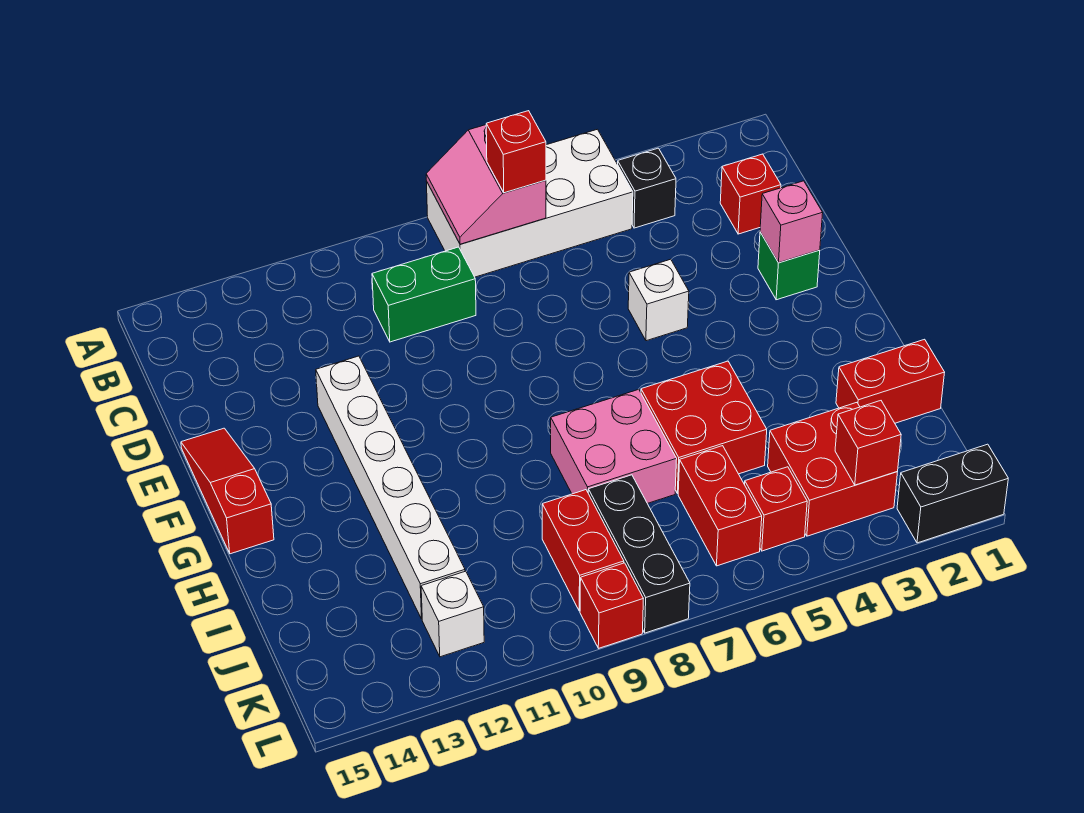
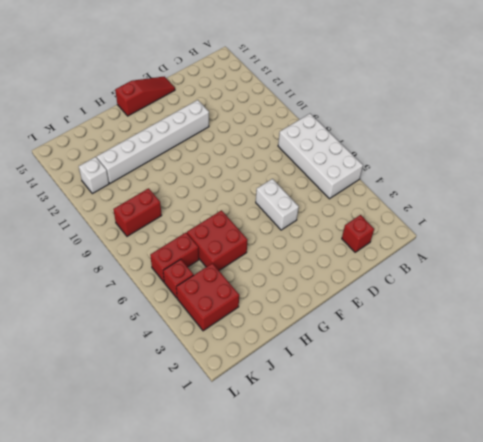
white brick E5:E6 level 1 -> white brick E5 level 1
none -> black brick B4 level 1
none -> green brick C9:C10 level 1
none -> green brick E2 level 1

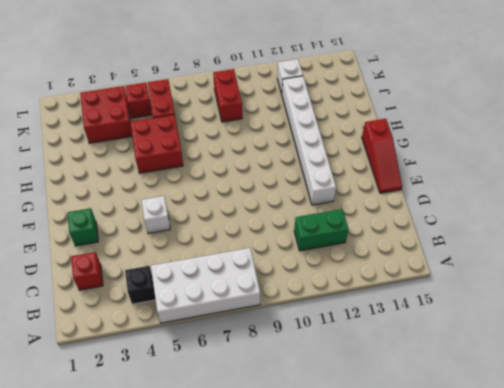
green brick C11:C12 level 1 -> green brick C9:C10 level 1
none -> pink brick H7:I8 level 1
none -> red brick I1:I2 level 1
none -> black brick J8:L8 level 1

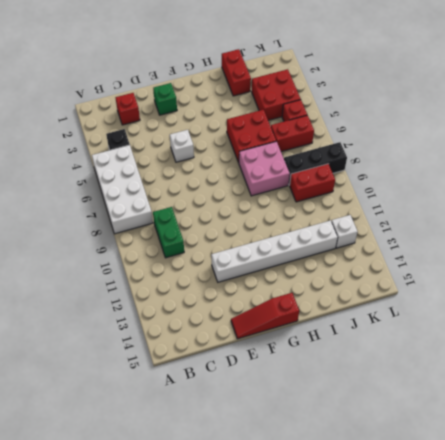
none -> black brick L1:L2 level 1
none -> red brick L9 level 1
none -> pink slope A7:B8 level 2 top 7

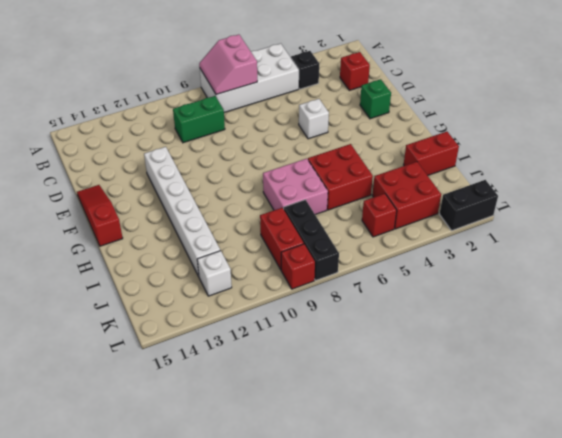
none -> red brick J6:K6 level 1
none -> pink brick E2 level 2
none -> red brick K3 level 2

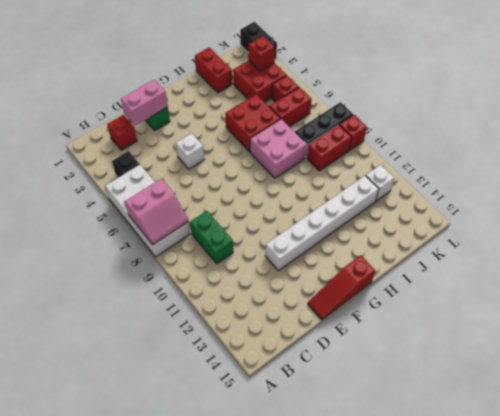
pink brick D2:E2 level 2 -> pink brick E2 level 2
none -> red brick B7 level 3

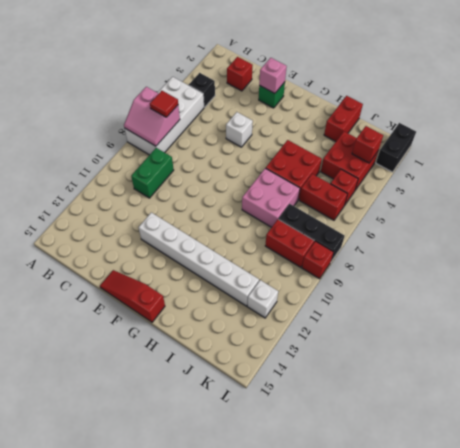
red tile B7 level 3 -> red brick B7 level 3

